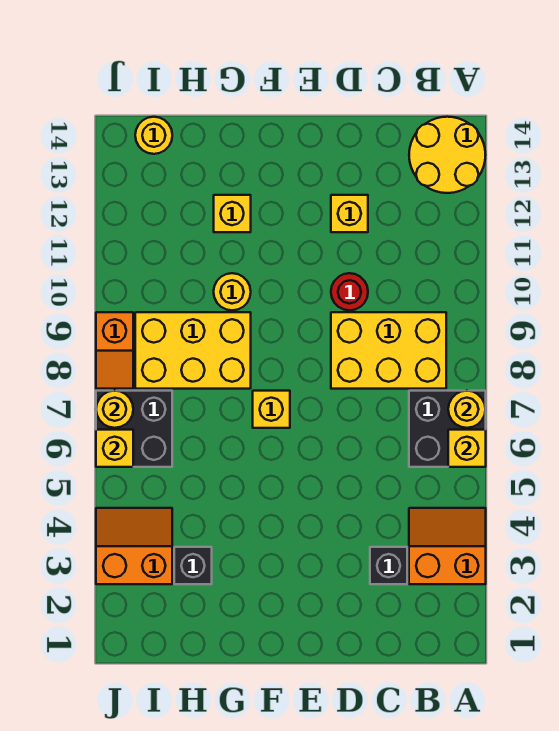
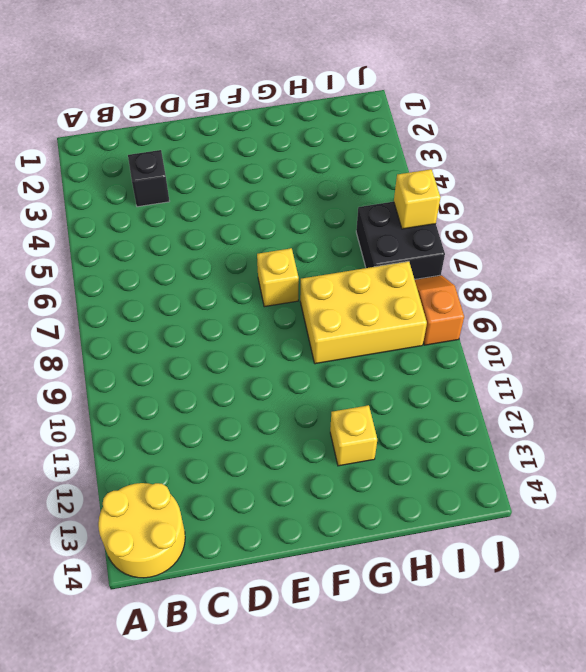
none -> orange slope A3:B4 level 1 top 3
none -> black brick A6:B7 level 1
none -> yellow brick B8:D9 level 1

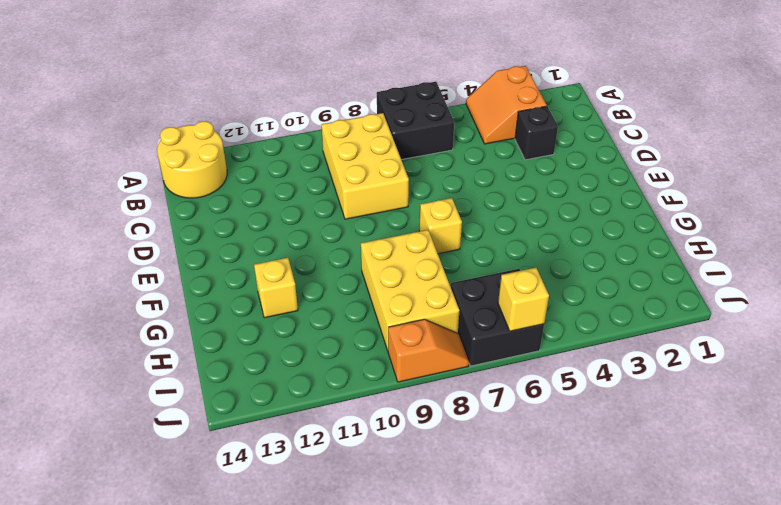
none -> red round brick D10 level 1
none -> yellow brick D12 level 1
none -> yellow round brick G10 level 1

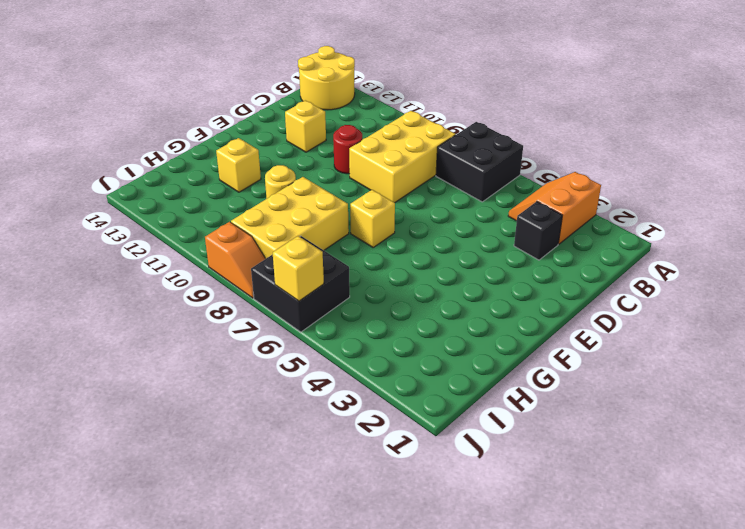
none -> black brick H3 level 1
none -> orange slope I3:J4 level 1 top 3
none -> yellow round brick I14 level 1

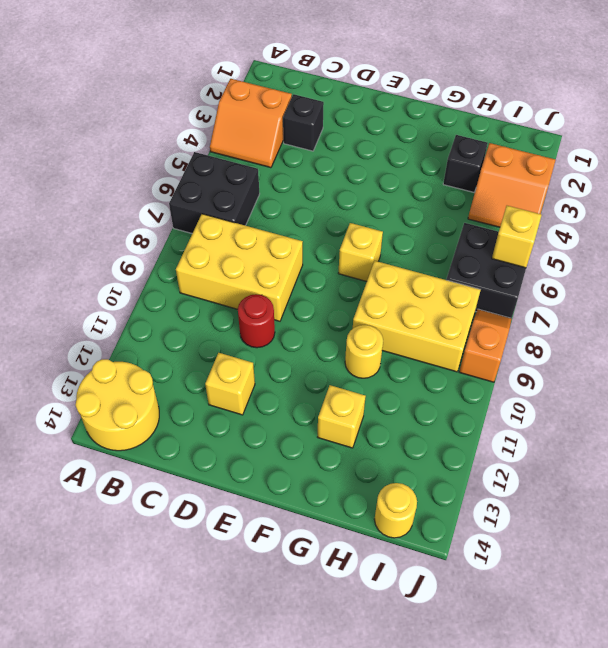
none -> yellow brick A6 level 2
none -> yellow round brick A7 level 2
none -> yellow round brick J7 level 2

